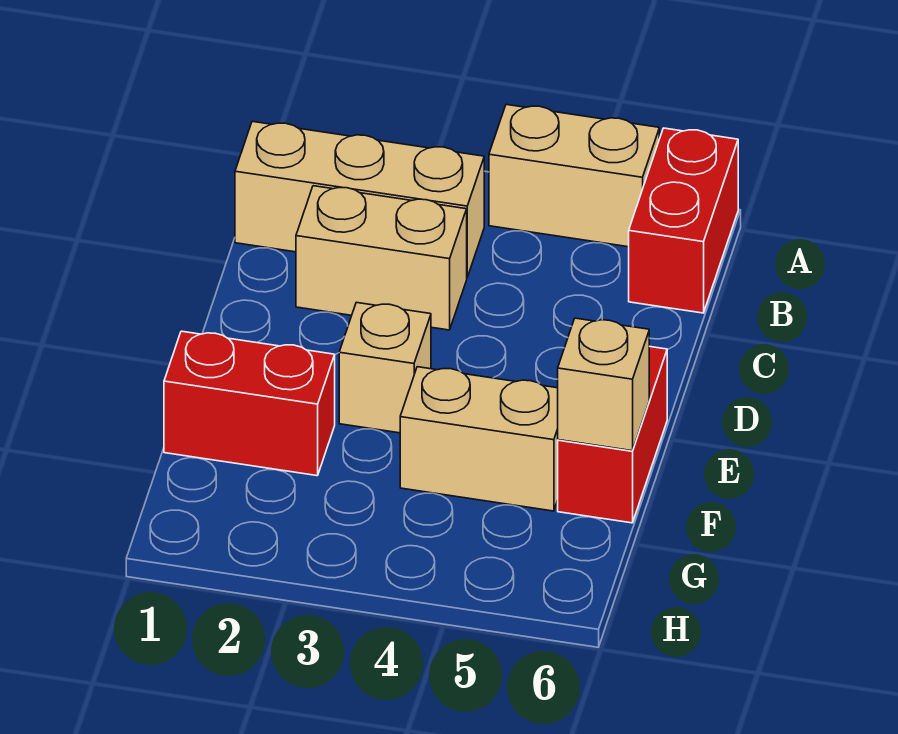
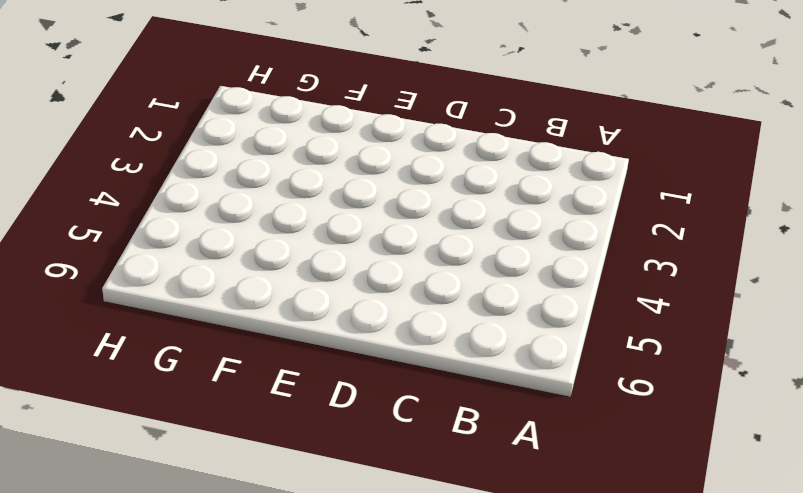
none -> tan brick A4:A5 level 1
none -> red brick A6:B6 level 1

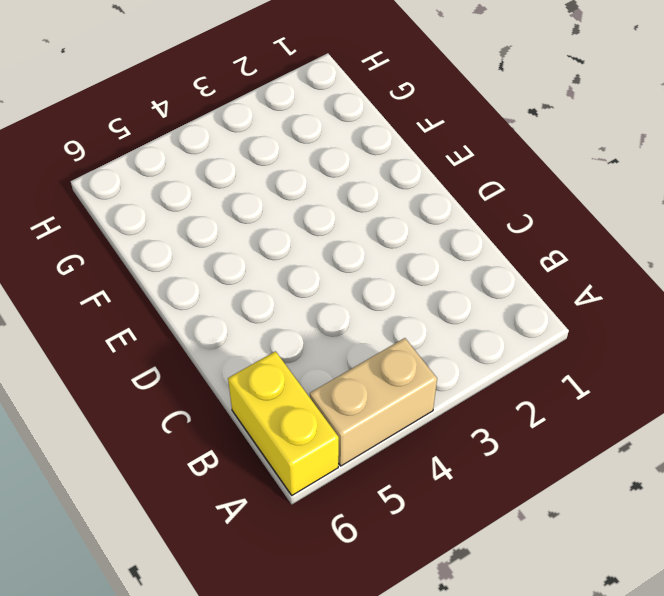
yellow brick A6:B6 level 1 -> red brick A6:B6 level 1
none -> tan brick B1:B3 level 1
none -> tan brick C2:C3 level 1

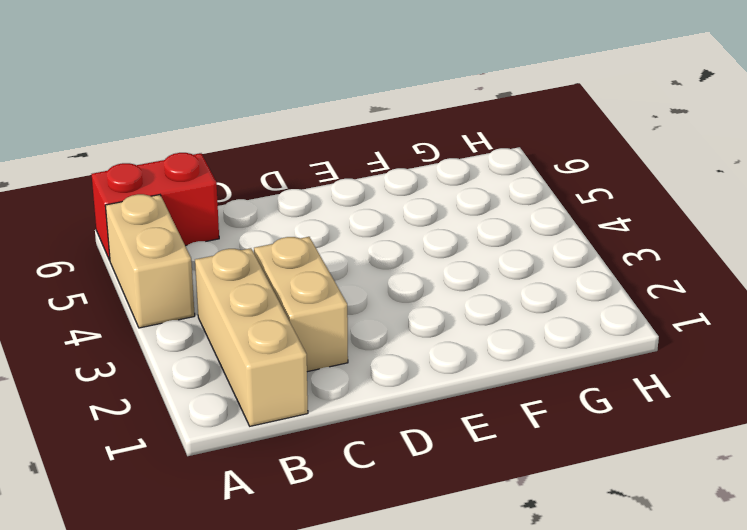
none -> tan brick E3 level 1
none -> red brick E6:F6 level 1

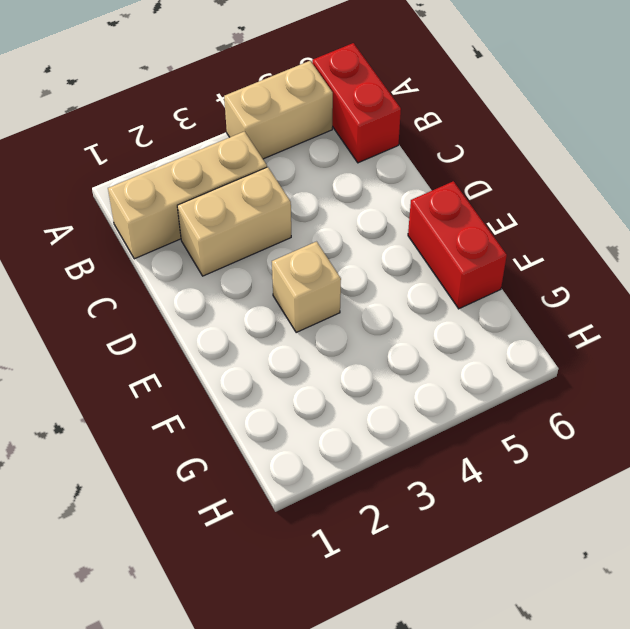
none -> red brick F1:F2 level 1
none -> tan brick F4:F5 level 1

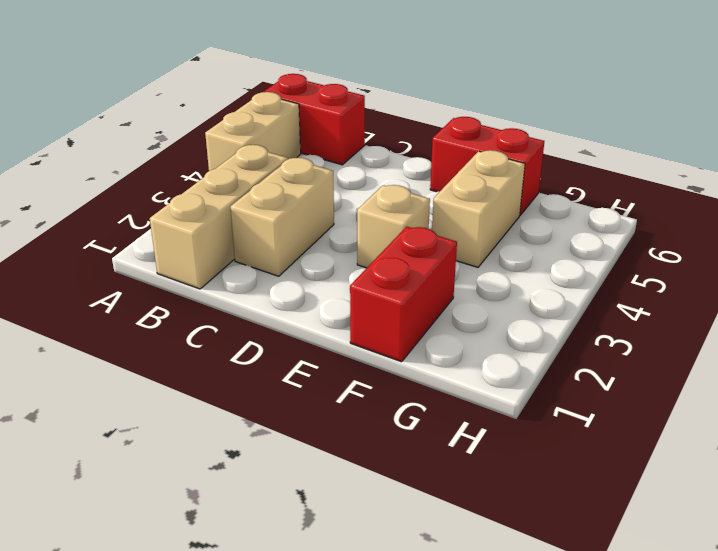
none -> tan brick F6 level 2

